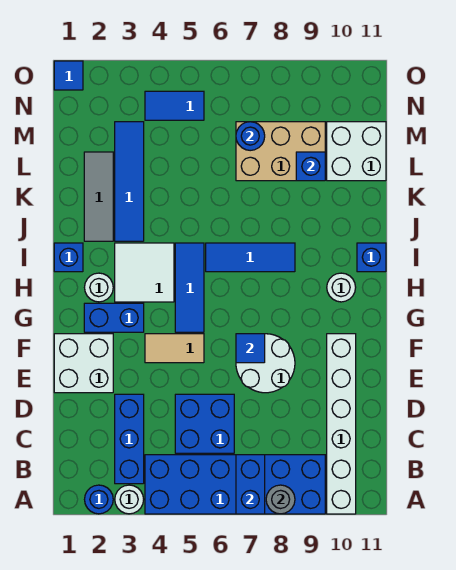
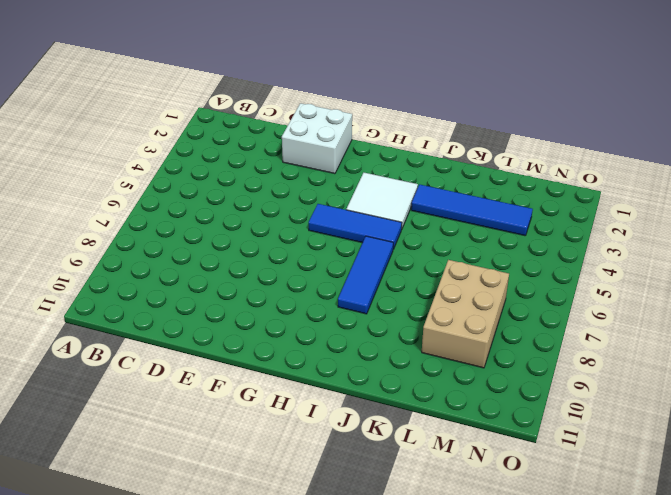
none -> blue round brick A2 level 1
none -> white round brick A3 level 1
none -> blue brick A4:B9 level 1

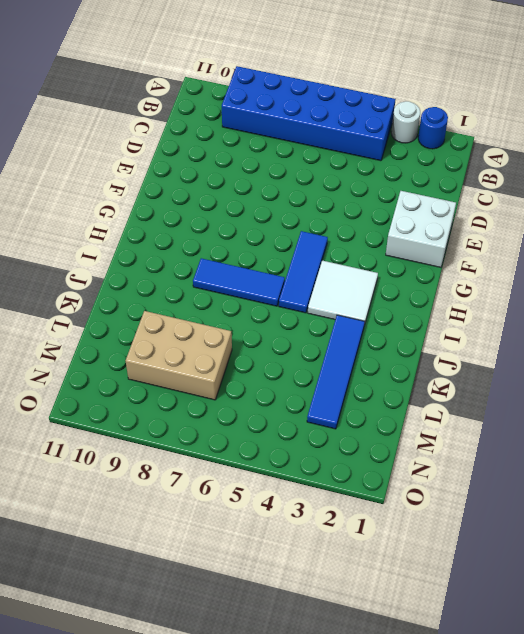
none -> white brick A10:F10 level 1
none -> blue brick B3:D3 level 1
none -> blue brick C5:D6 level 1

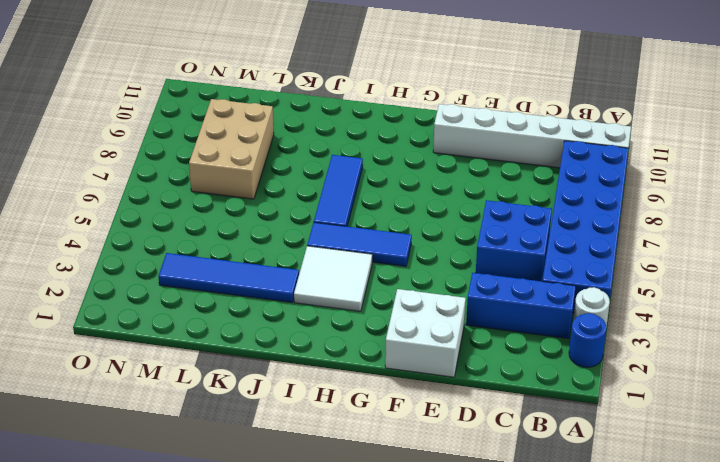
none -> white round brick E7:F8 level 1
none -> tan tile F4:F5 level 1
none -> blue brick G2:G3 level 1

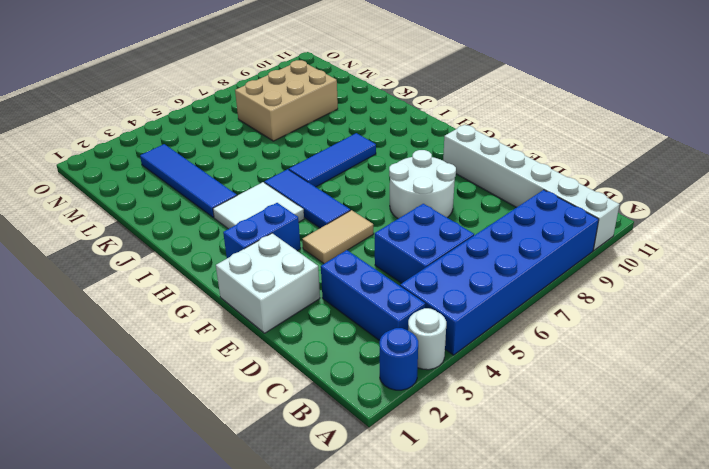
none -> white round brick H2 level 1
none -> white round brick H10 level 1
none -> blue brick I1 level 1

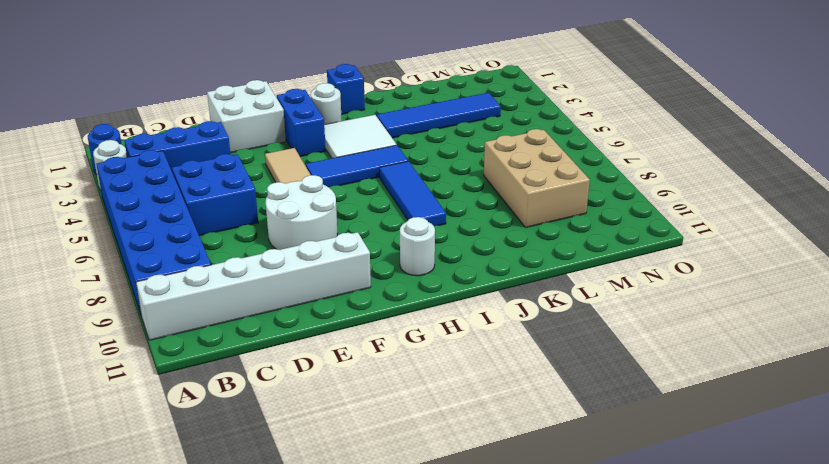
none -> blue brick I11 level 1
none -> grey tile J2:L2 level 1
none -> white brick L10:M11 level 1

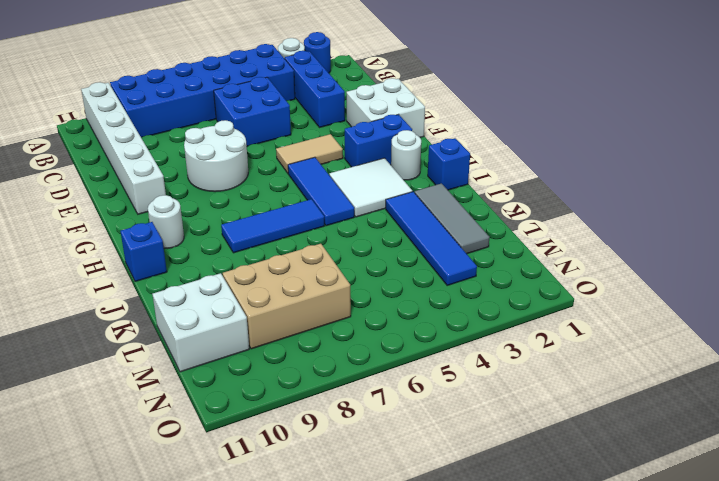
none -> blue tile N4:N5 level 1
none -> blue tile O1 level 1
none -> blue brick A7:B7 level 2

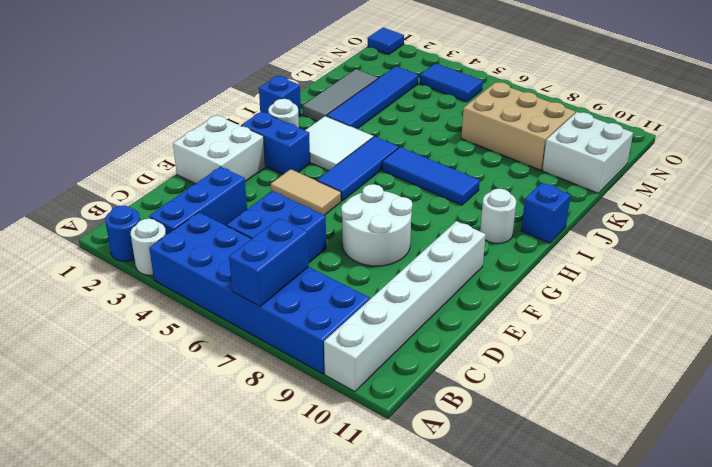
none -> grey round brick A8 level 2
none -> blue tile F7 level 2
none -> blue brick L9 level 2

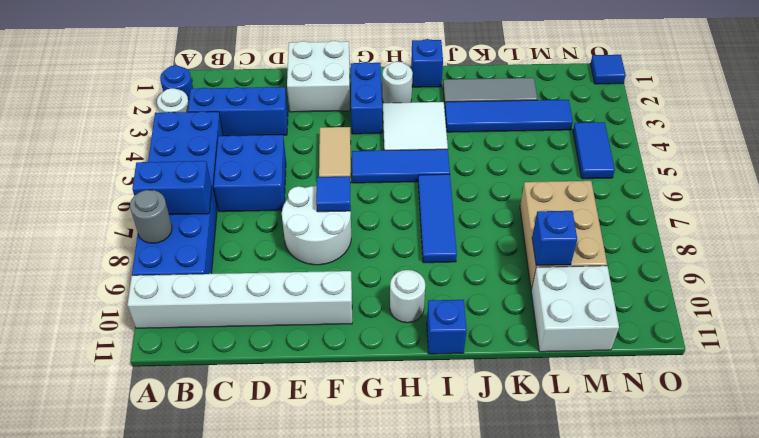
none -> blue round brick M7 level 2

